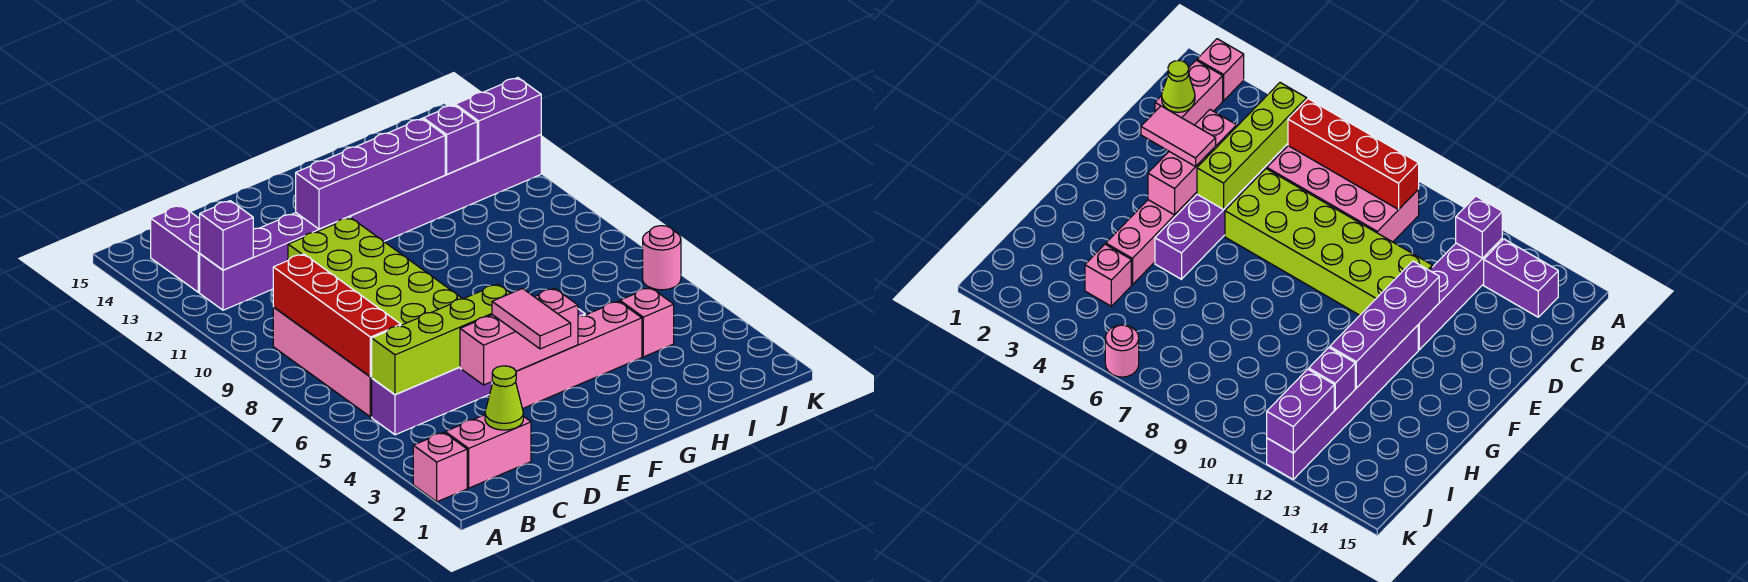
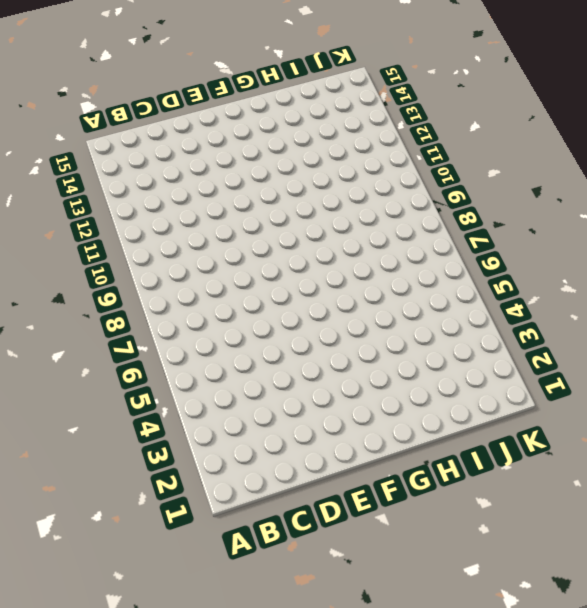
none -> pink brick A2 level 1
none -> pink brick B2:C2 level 1
none -> purple brick B5:G5 level 1

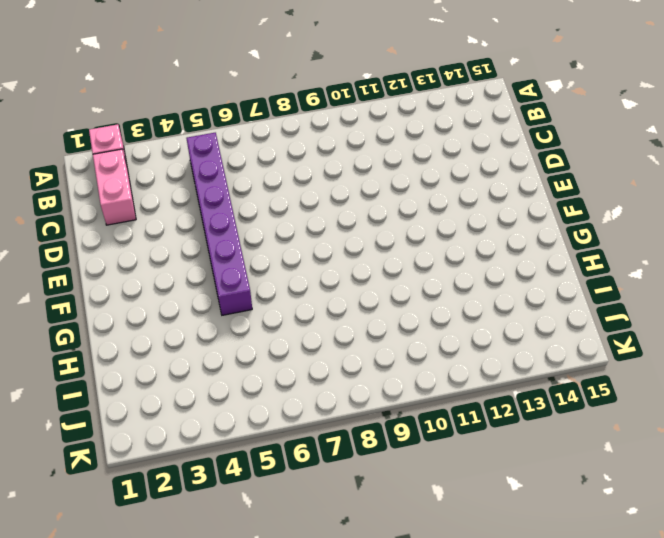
none -> pink brick B6:C9 level 1
none -> purple brick B12:E12 level 1
none -> purple brick B13:B14 level 1

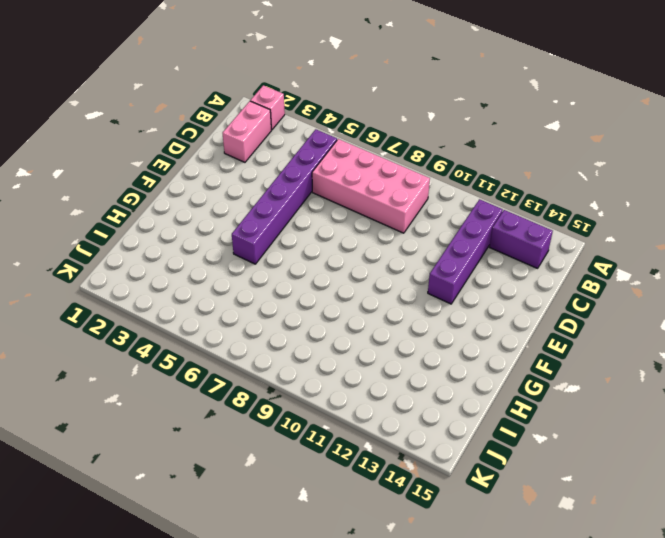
none -> lime brick D6:E11 level 1
none -> pink brick E4:H4 level 1
none -> purple brick F12:K12 level 1

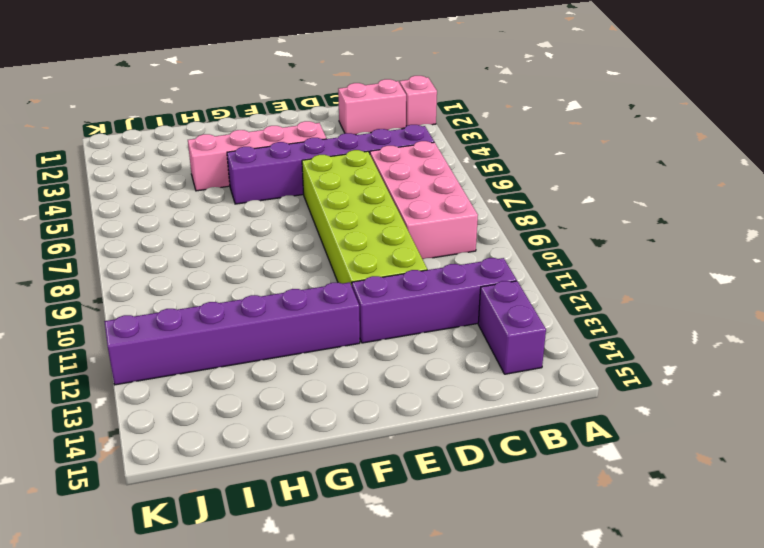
none -> pink brick I4 level 1
none -> pink round brick K6 level 1
none -> lime brick B5:E5 level 2

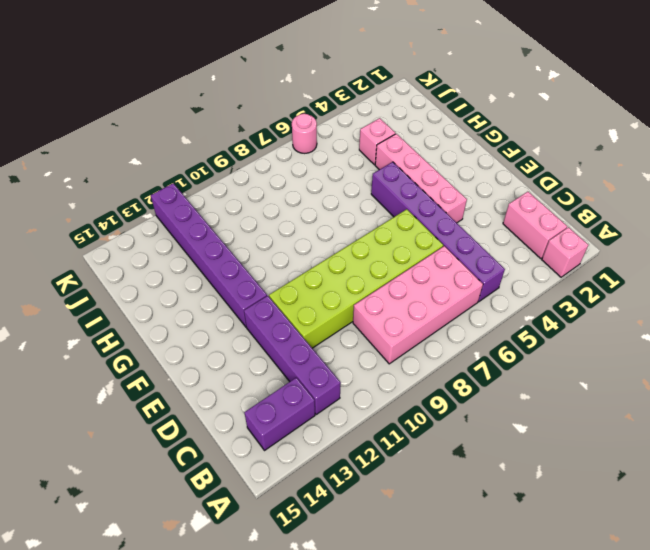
none -> lime brick B5:E5 level 2
none -> red brick B6:B9 level 2
none -> purple brick B12 level 2

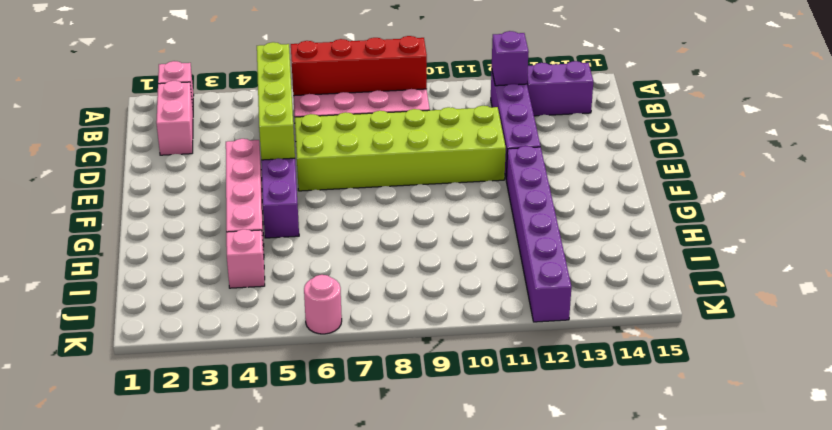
none -> lime cone C2 level 2
none -> pink brick D4:F4 level 2
none -> purple brick E12:H12 level 2

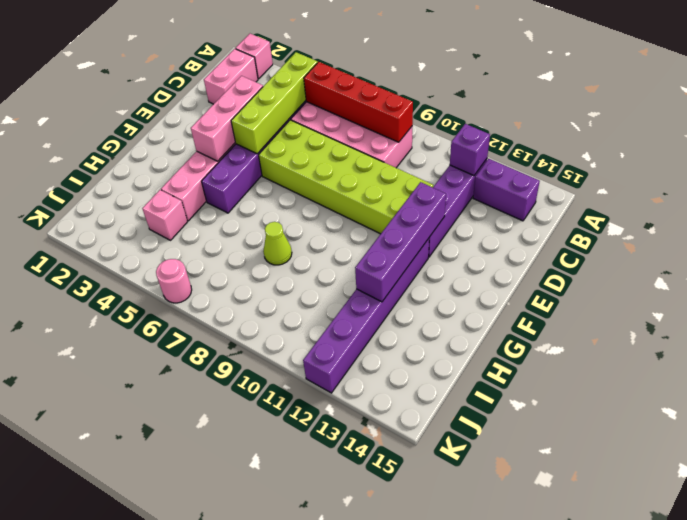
lime cone H8 level 1 -> lime cone C2 level 2
none -> purple brick I12 level 2
none -> purple brick J12:K12 level 2
none -> pink tile E3:E4 level 3

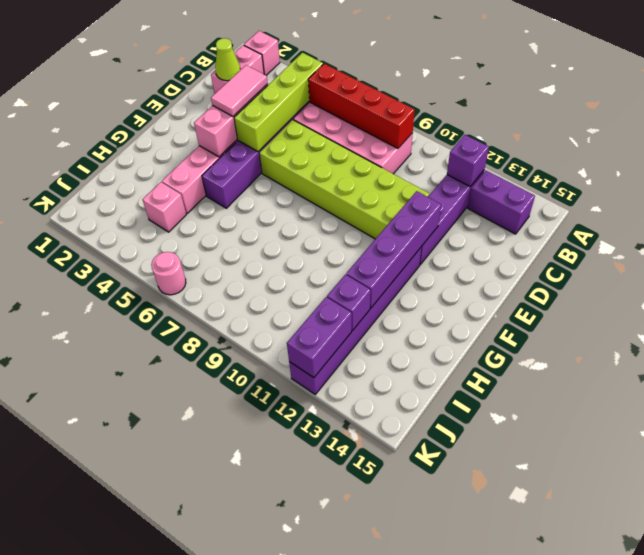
pink tile D4:E4 level 3 -> pink tile E3:E4 level 3

